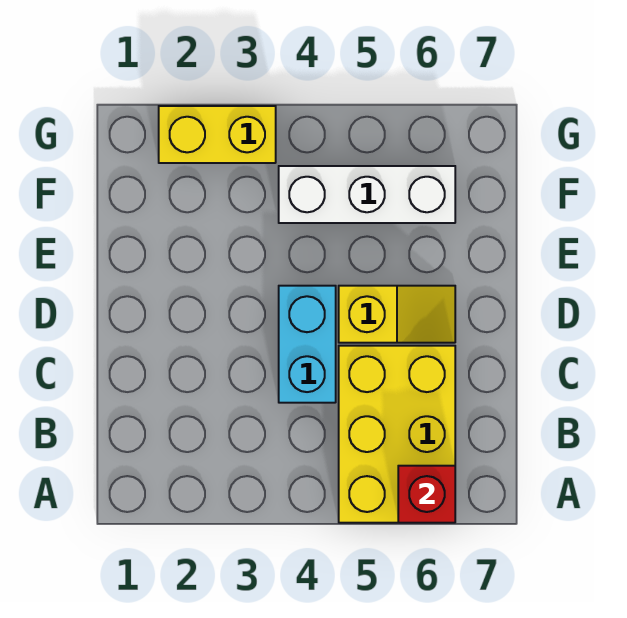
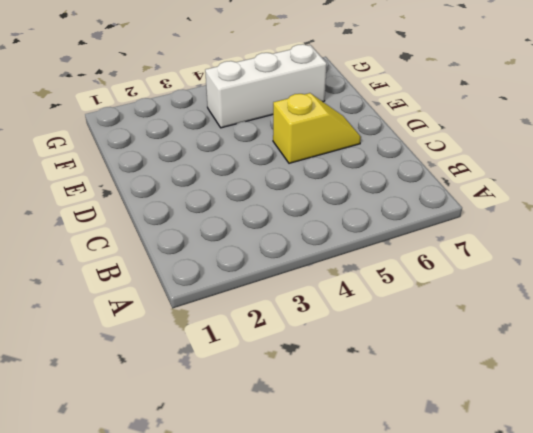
none -> yellow brick A5:C6 level 1
none -> cyan brick C4:D4 level 1

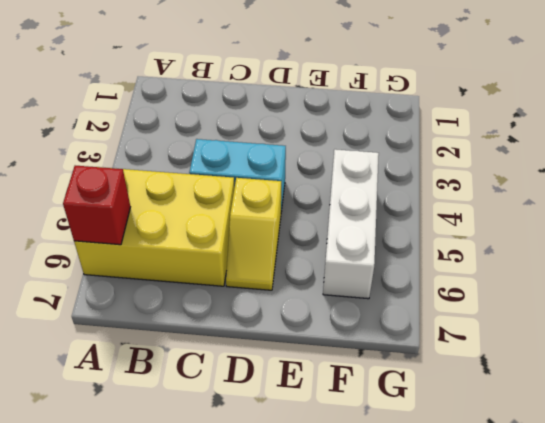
none -> yellow brick G2:G3 level 1

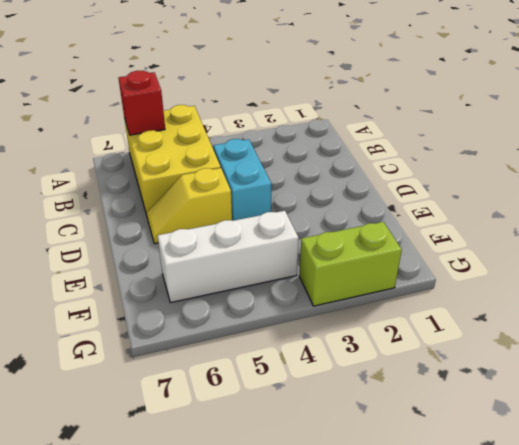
lime brick G2:G3 level 1 -> yellow brick G2:G3 level 1

